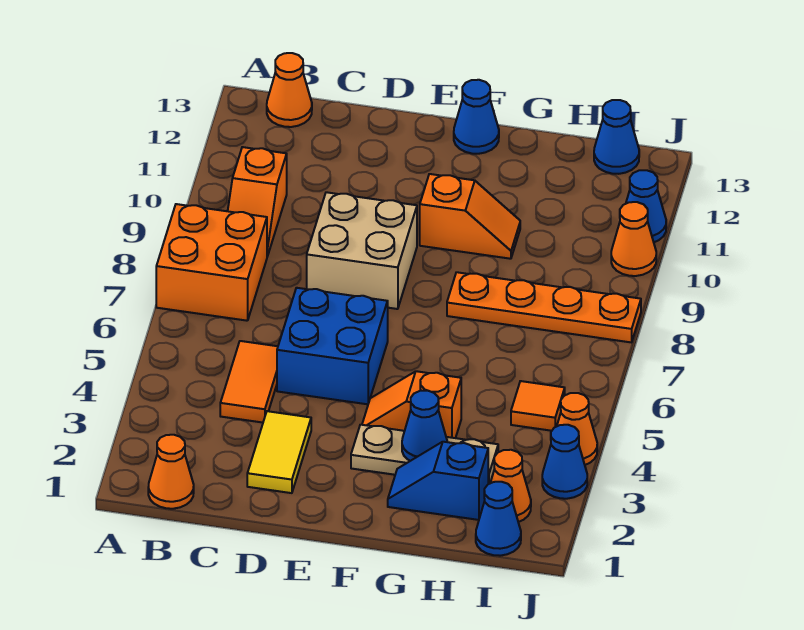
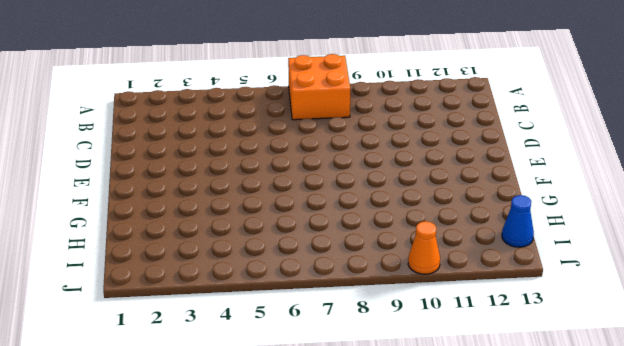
none -> orange cone B1 level 1
none -> orange slope B9:B10 level 1 top 10
none -> orange cone B13 level 1

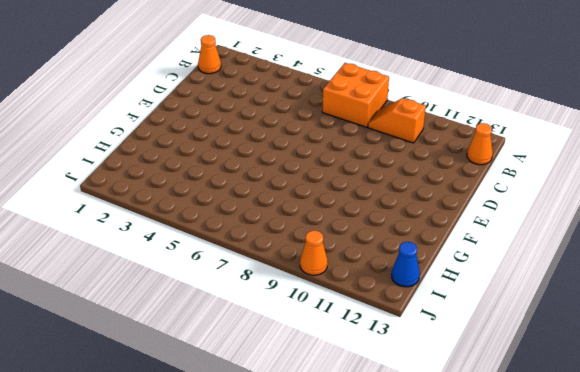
none -> orange tile C4:C5 level 1
none -> yellow tile D2:D3 level 1
none -> blue brick D5:E6 level 1

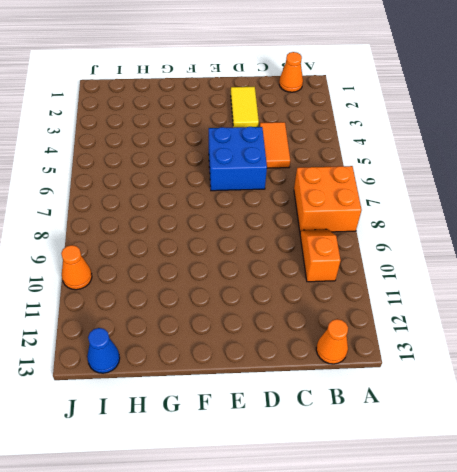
none -> tan brick D8:E9 level 1
none -> tan plate F3:H3 level 1
none -> orange slope F4:G4 level 1 top G

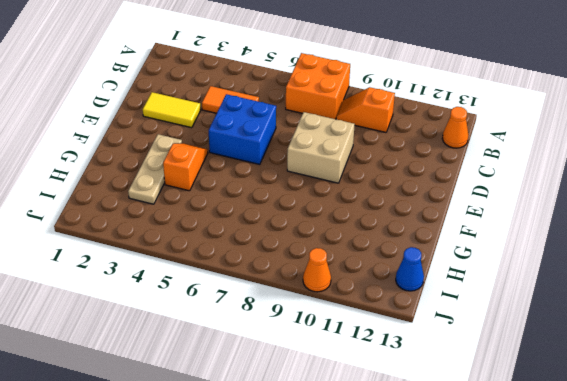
none -> orange cone B1 level 1
none -> orange slope F10:G10 level 1 top F
none -> blue cone F13 level 1

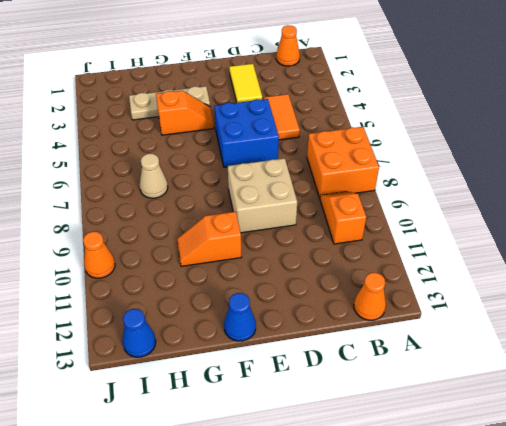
tan cone H7 level 1 -> none
none -> blue slope G2:H2 level 1 top H
none -> orange plate G8:J8 level 1
none -> blue cone I1 level 1

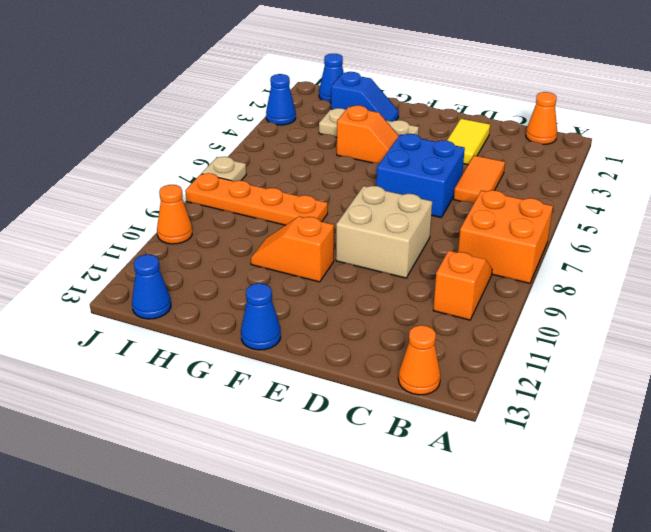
tan plate J7 level 1 -> none
none -> orange cone I2 level 1
none -> orange tile I5 level 1
none -> orange cone J4 level 1

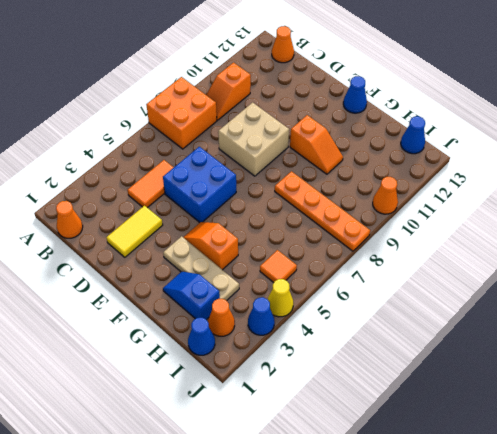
yellow cone J4 level 1 -> orange cone J4 level 1
none -> blue cone J11 level 1
none -> blue cone G3 level 2

